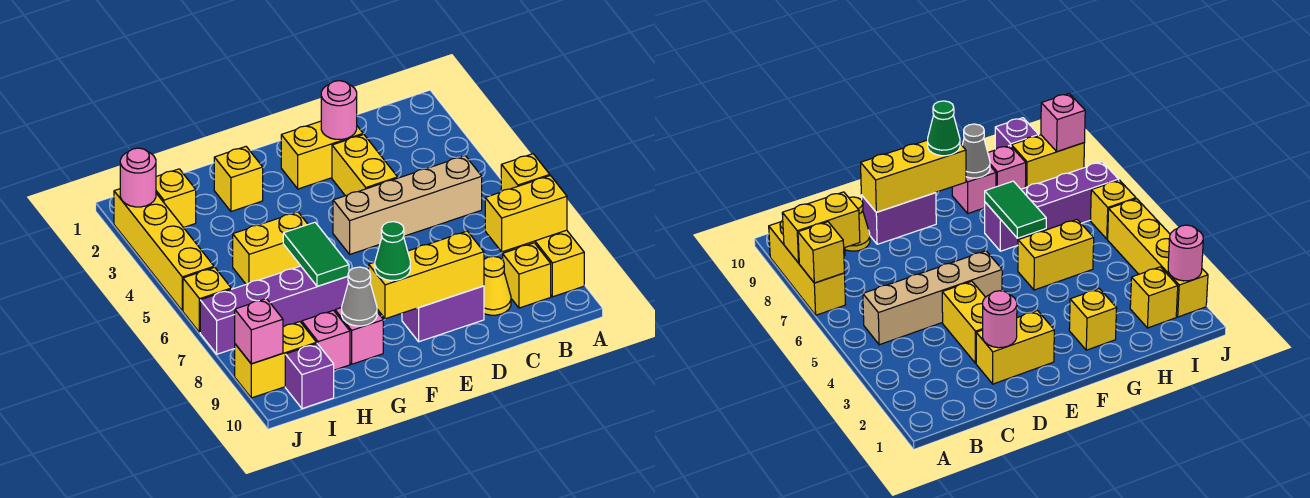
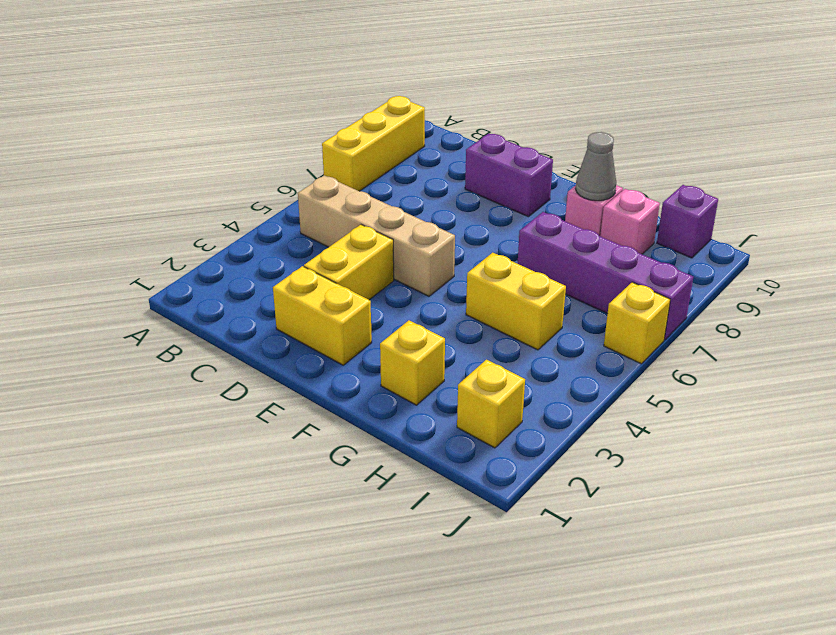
none -> yellow brick B9 level 1
none -> yellow cone C9 level 1
none -> yellow brick I9:J9 level 1

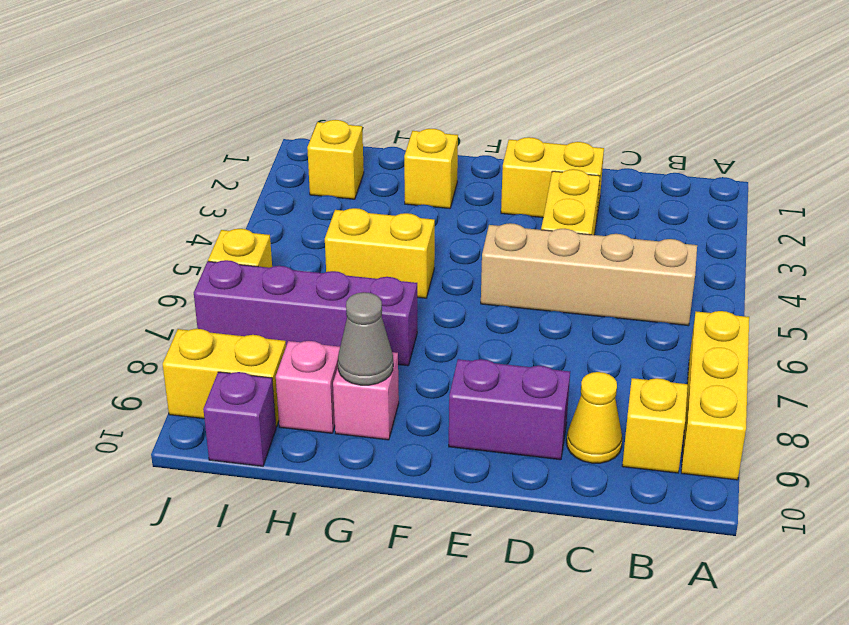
none -> yellow brick J2:J5 level 1
none -> yellow brick A7 level 2
none -> yellow brick A8:B8 level 2

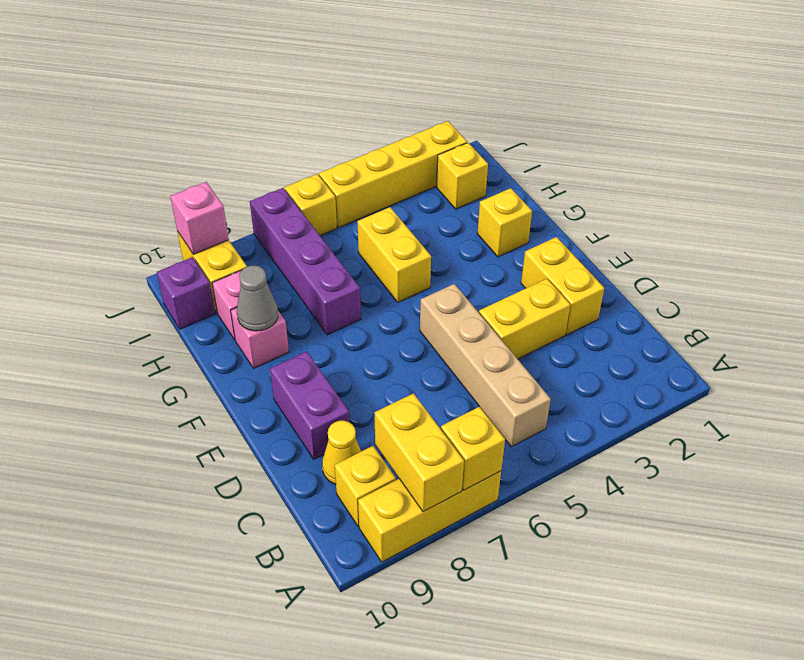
none -> pink round brick D2 level 2
none -> yellow brick D9:F9 level 2
none -> green tile G6:G7 level 2

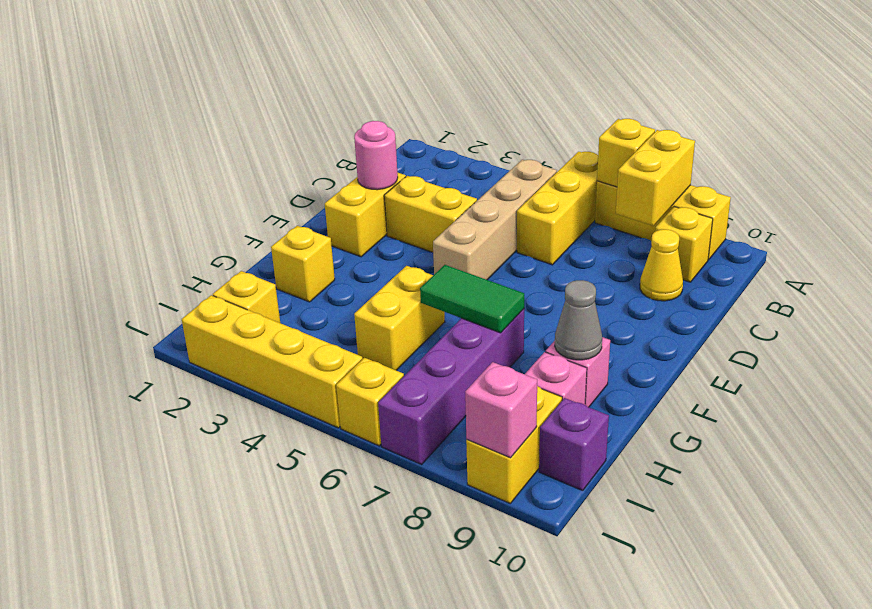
yellow brick A6:C6 level 1 -> yellow brick D9:F9 level 2
none -> purple brick D9:E9 level 1
none -> pink round brick J2 level 2
none -> green cone F9 level 3

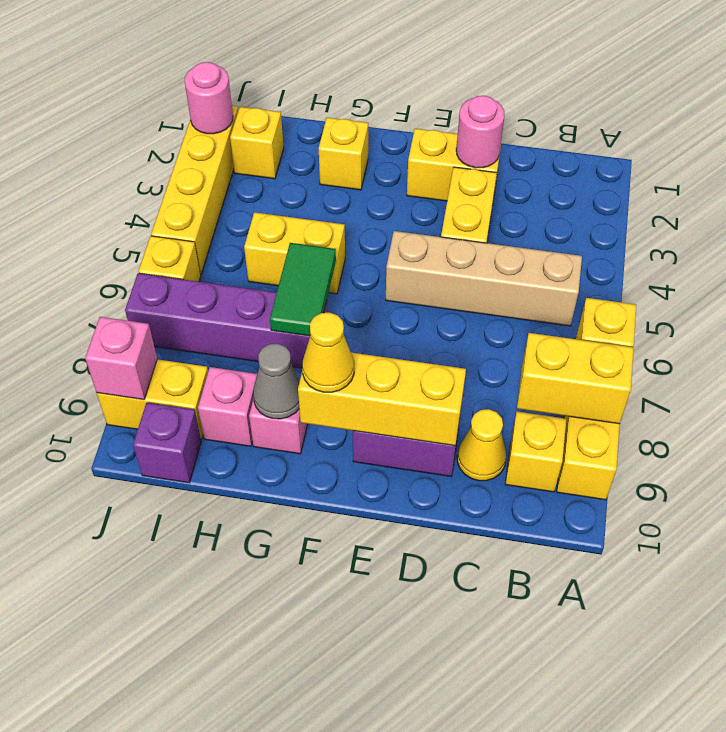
yellow cone F9 level 3 -> green cone F9 level 3

